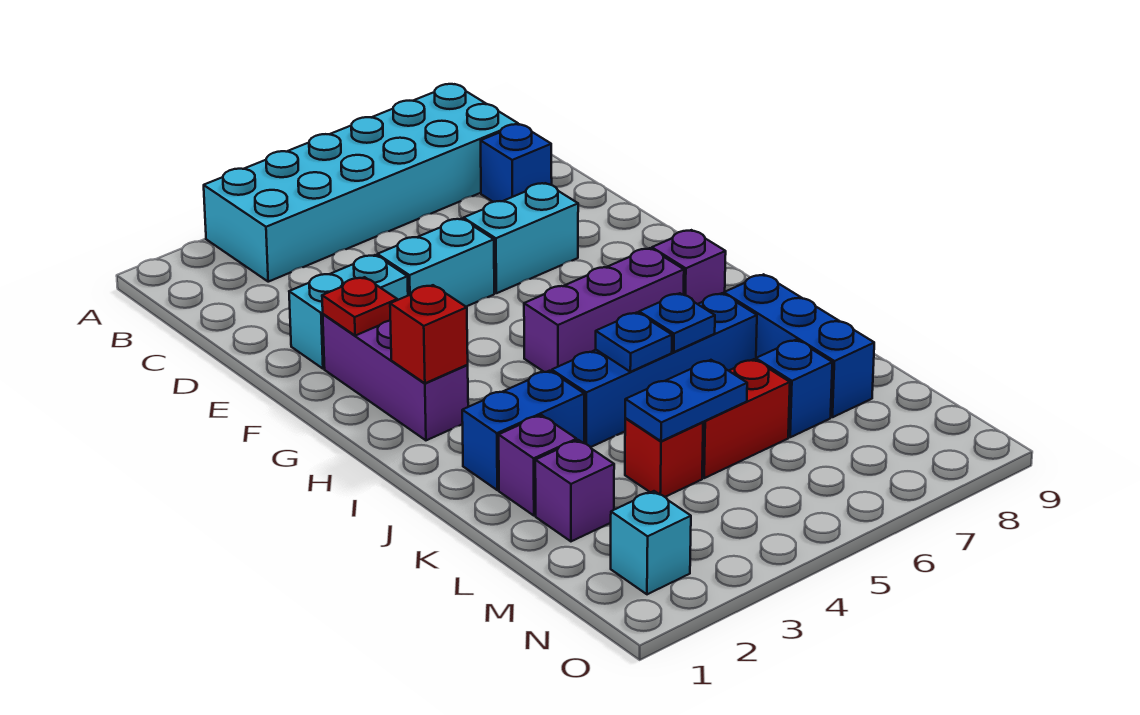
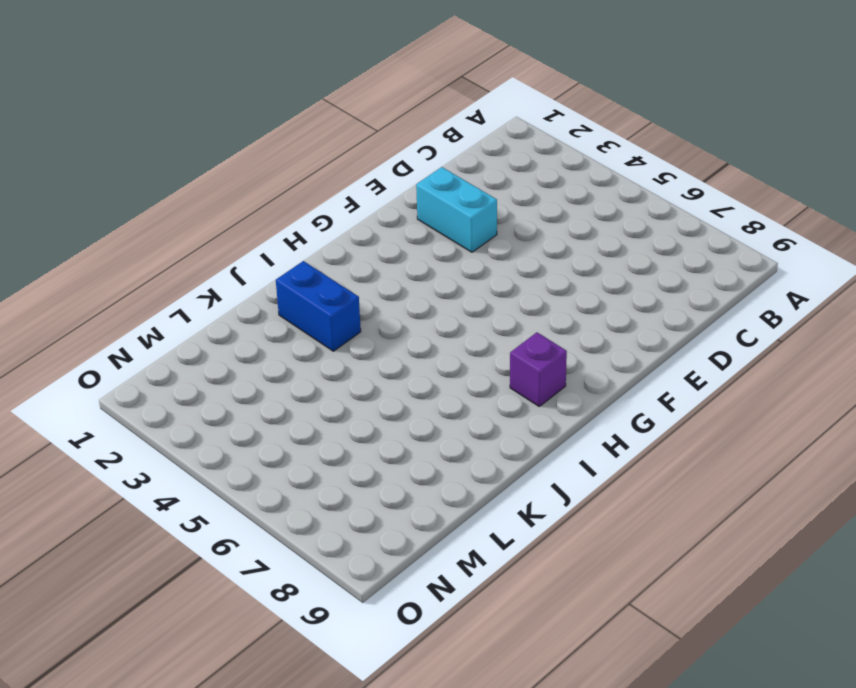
none -> cyan brick A3:B8 level 1
none -> blue brick C8 level 1
none -> cyan brick E4:E5 level 1

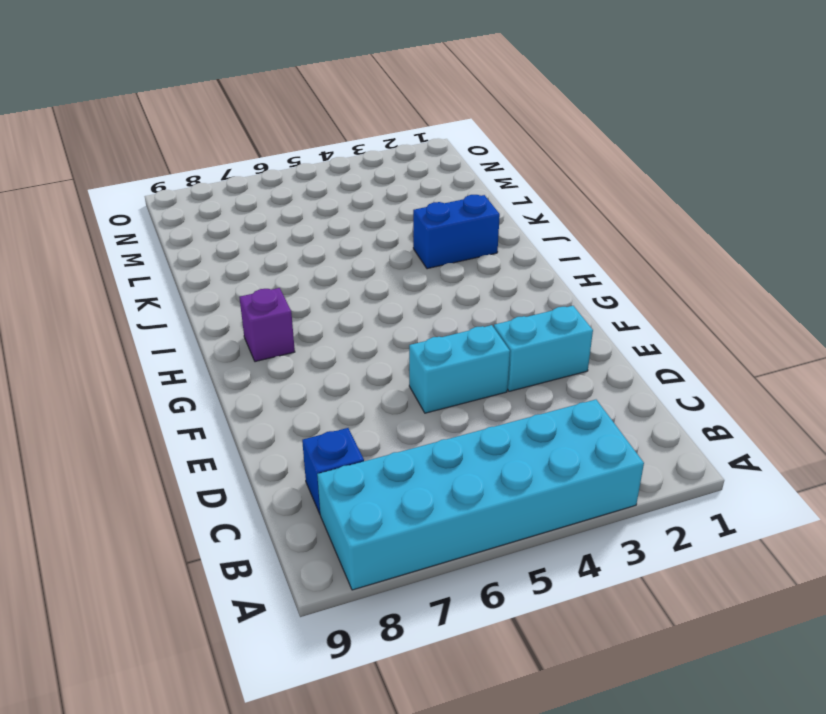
none -> cyan brick E6:E7 level 1
none -> purple brick F2:H2 level 1
none -> purple brick H5:H7 level 1

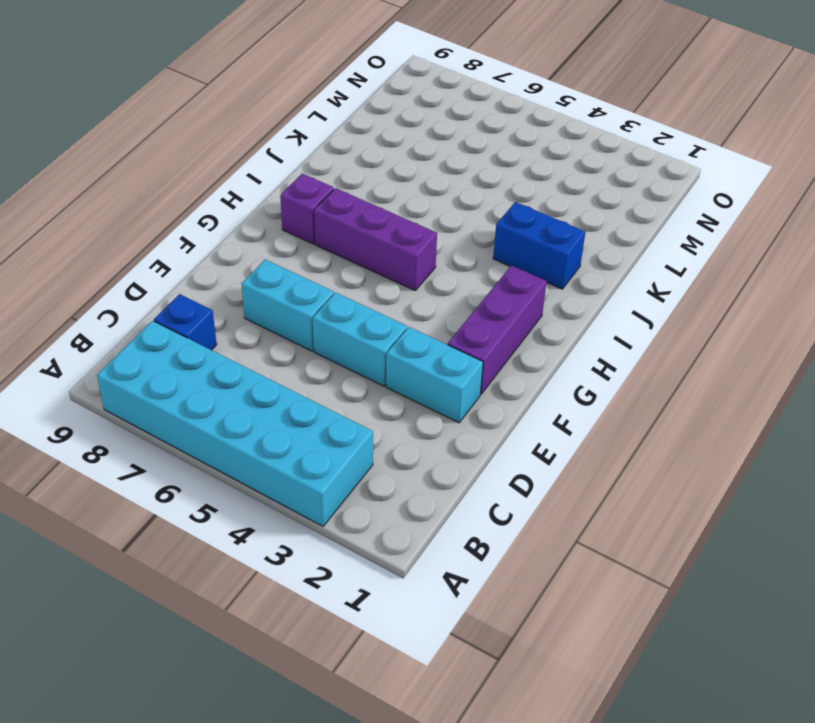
none -> blue brick J4:J7 level 1
none -> blue brick J8:L8 level 1
none -> purple brick K2 level 1

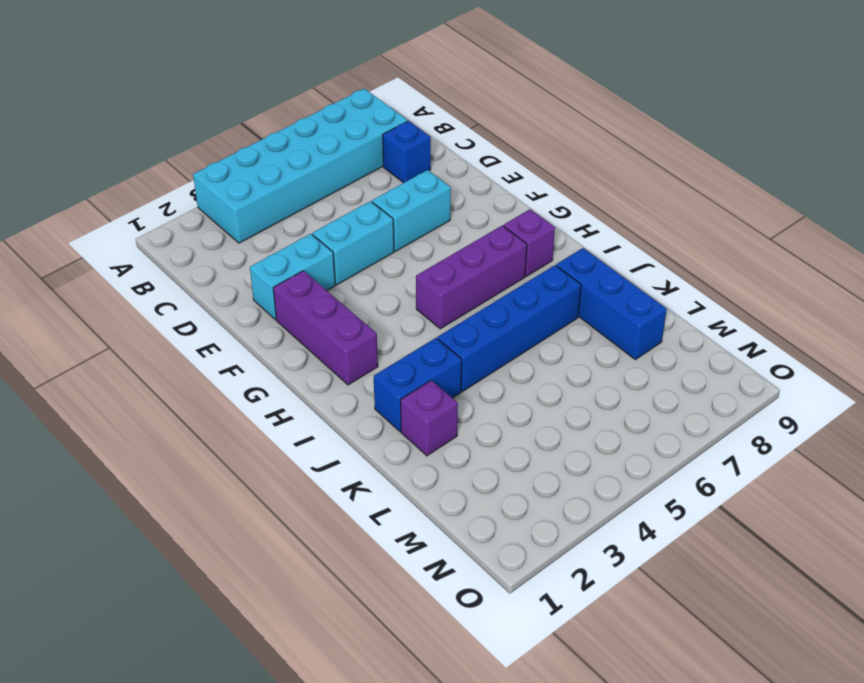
none -> purple brick L2 level 1
none -> red brick L4 level 1
none -> red brick L5:L6 level 1

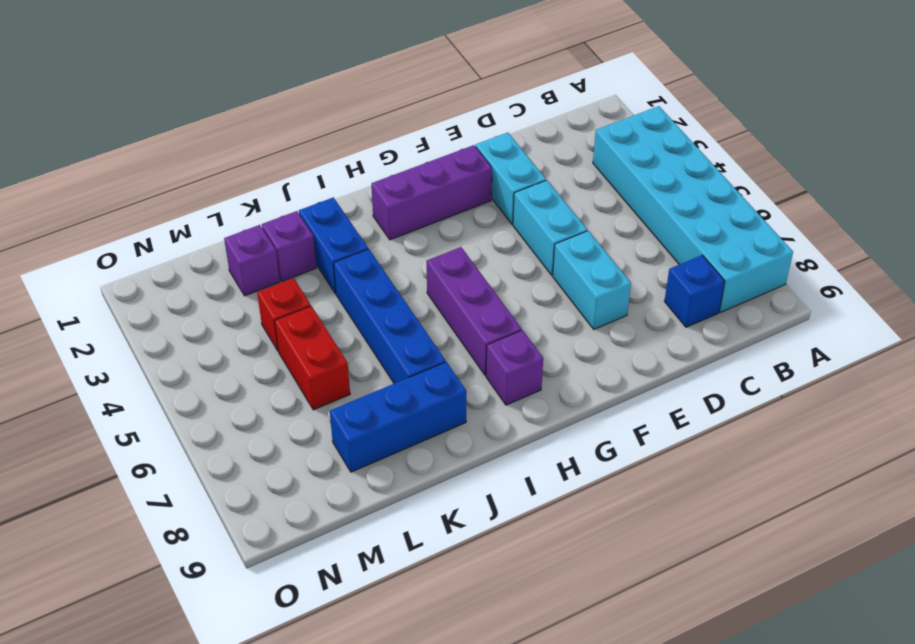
none -> blue brick L7 level 1
none -> cyan brick N2 level 1
none -> red plate F2 level 2

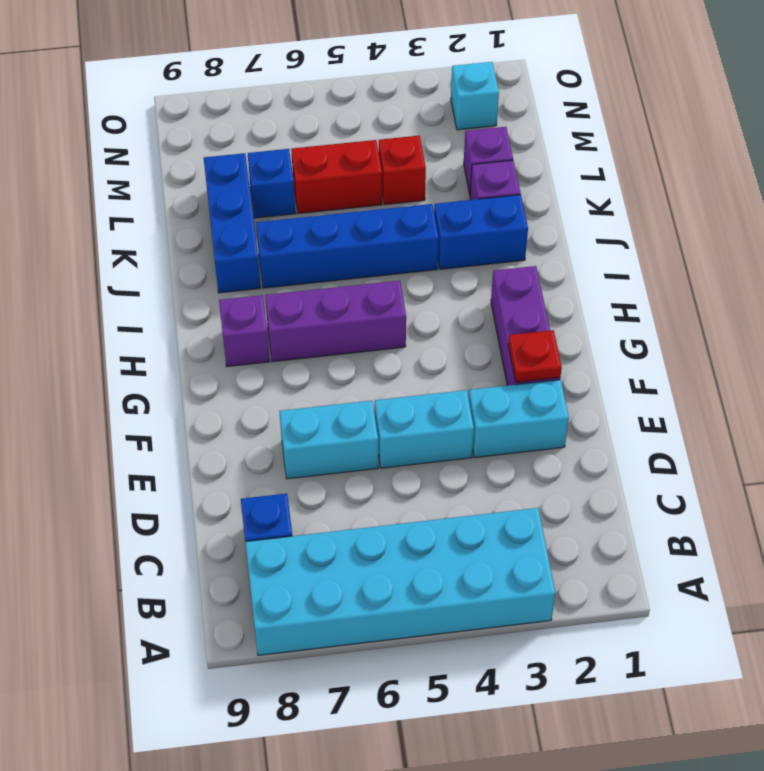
none -> red brick H2 level 2
none -> blue plate J5 level 2
none -> blue plate J6 level 2

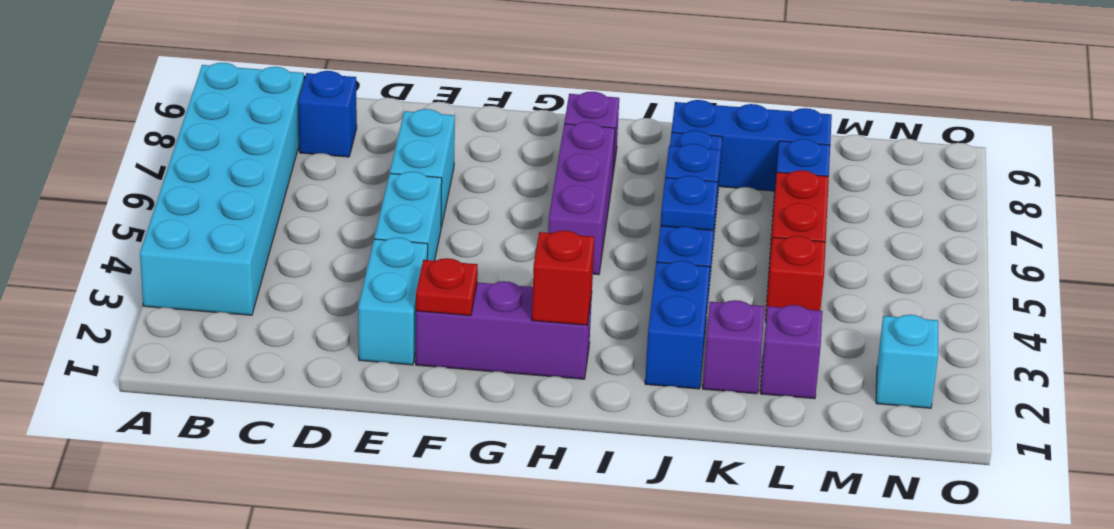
none -> blue plate L4:L5 level 2

